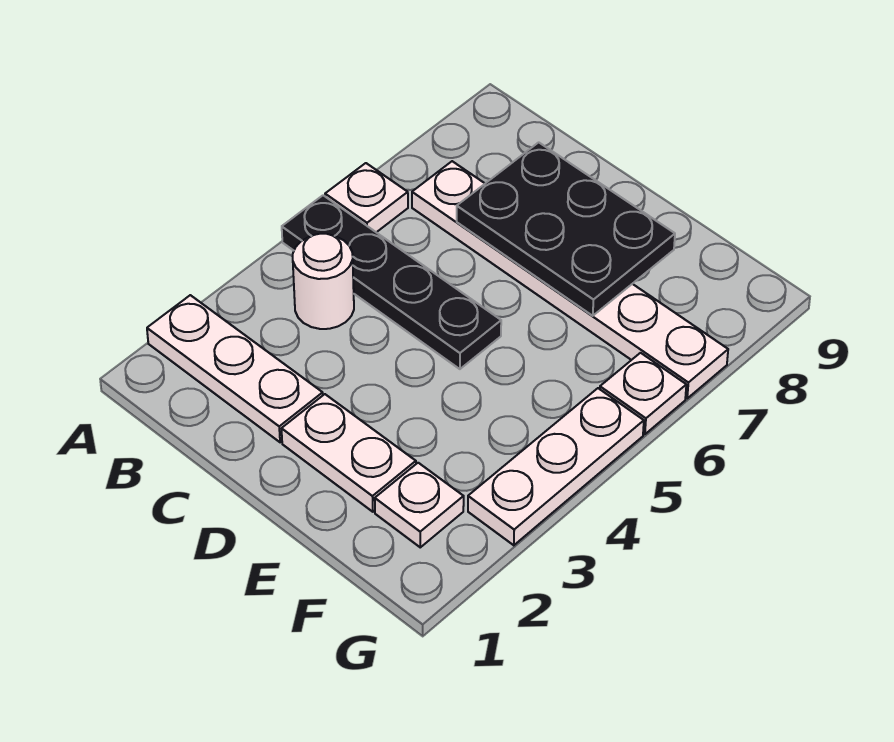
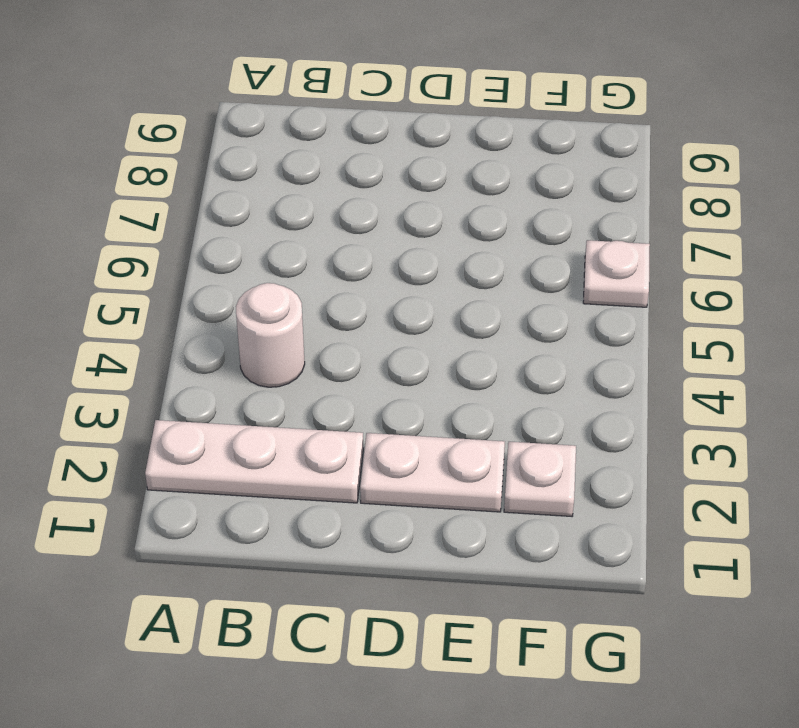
none -> black plate A5:D5 level 1
none -> white plate A6 level 1

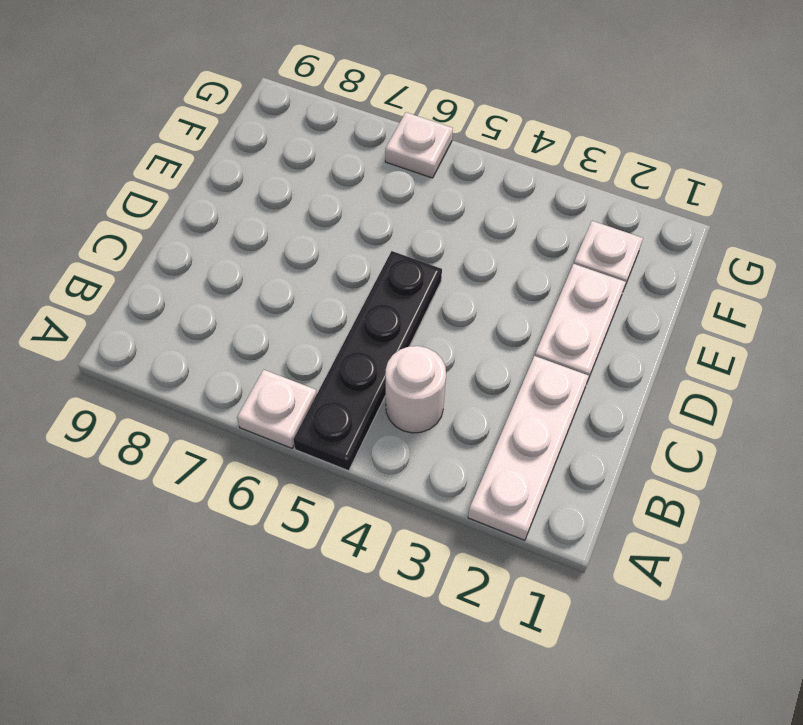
none -> white plate B7:G7 level 1
none -> white plate G3:G5 level 1

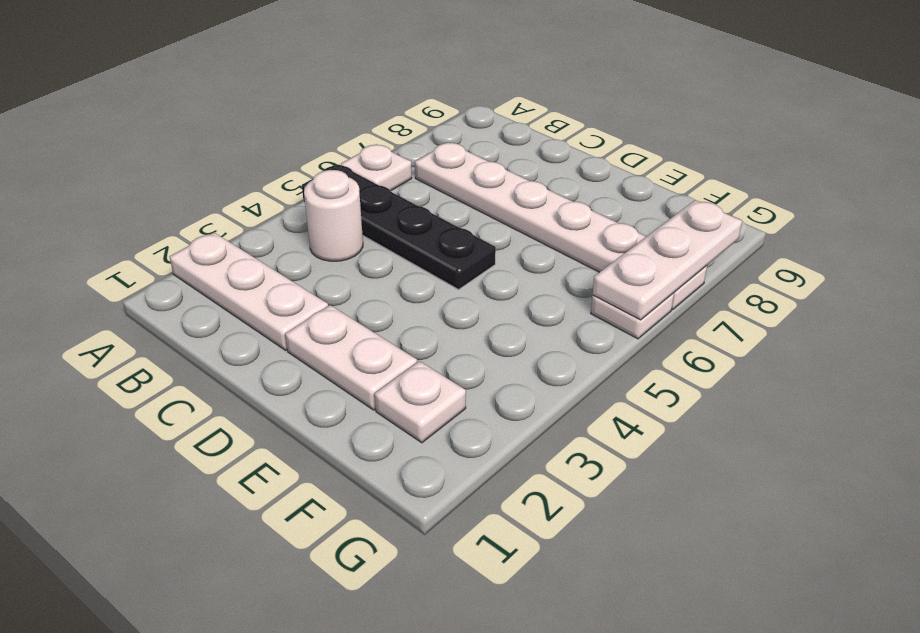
white plate G6:G8 level 2 -> white plate G3:G5 level 1
none -> black plate C7:E8 level 2

